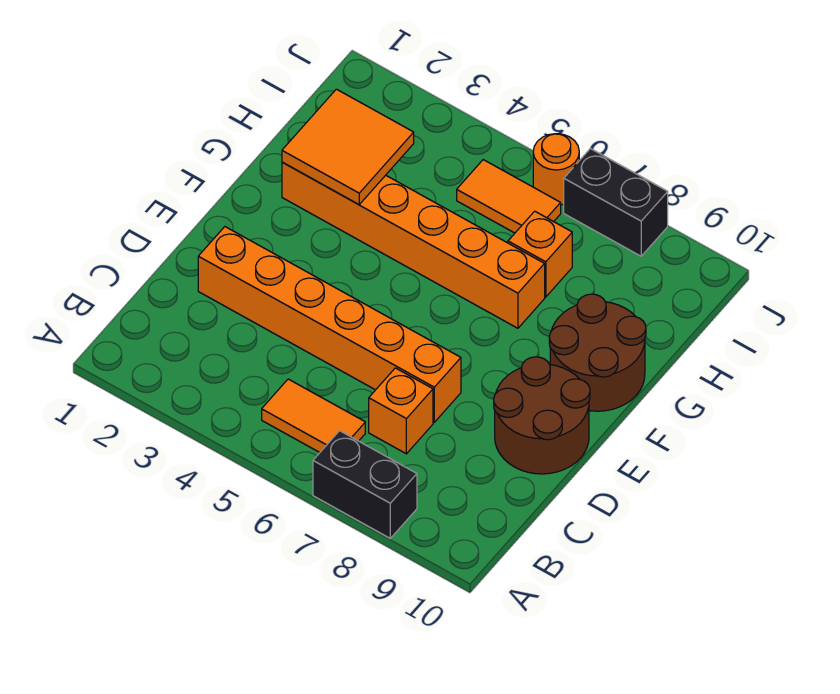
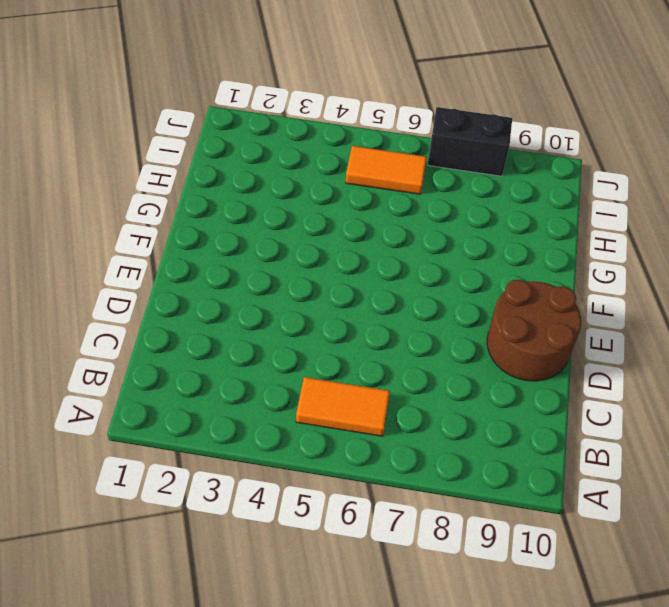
none -> black brick A7:A8 level 1
none -> orange brick C7 level 1
none -> orange brick D2:D7 level 1

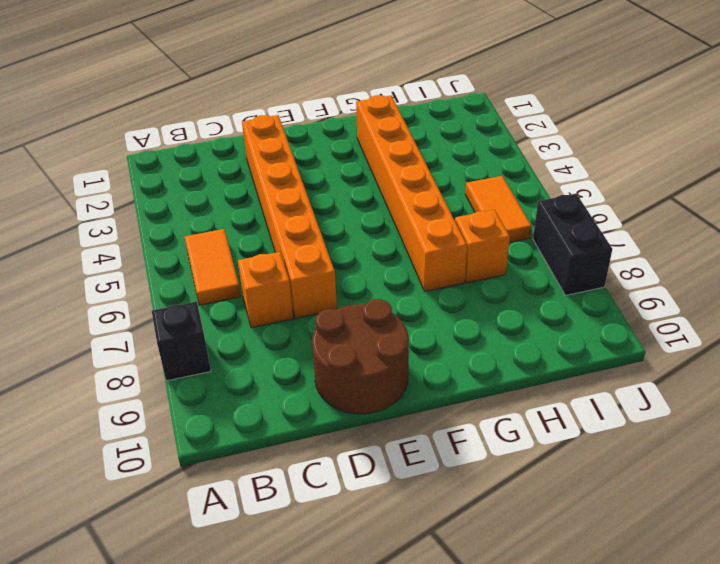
black brick A8 level 1 -> black brick A7:A8 level 1
none -> brown round brick F9:G10 level 1
none -> orange round brick J6 level 1
none -> orange tile G2:H3 level 2

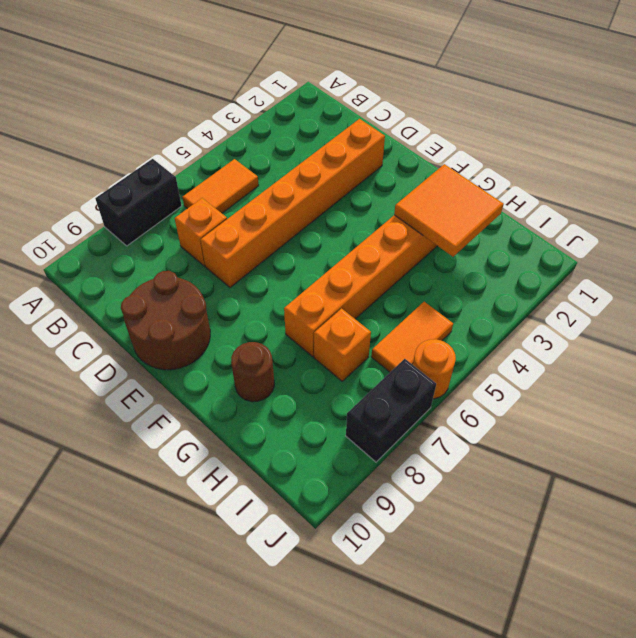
brown round brick G9 level 1 -> brown round brick F9:G10 level 1

